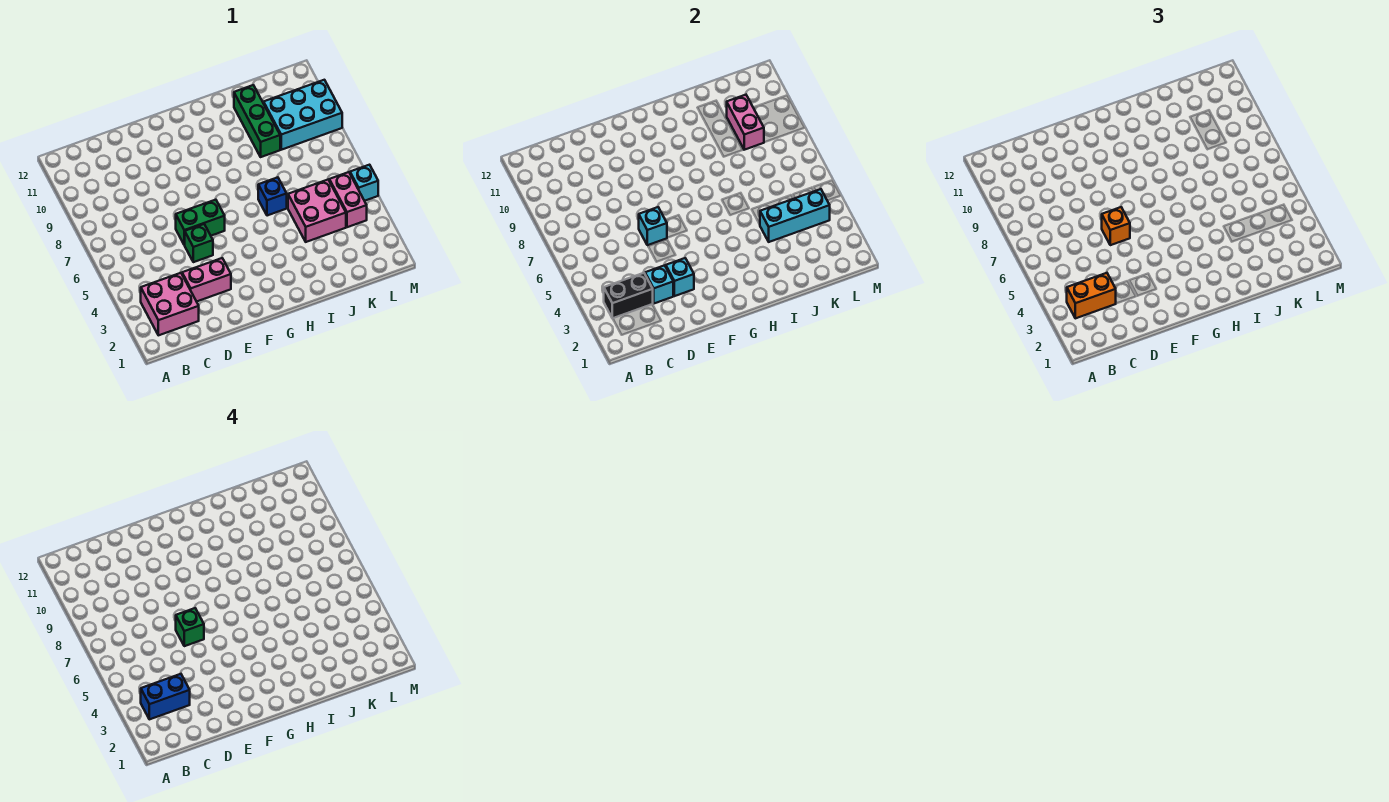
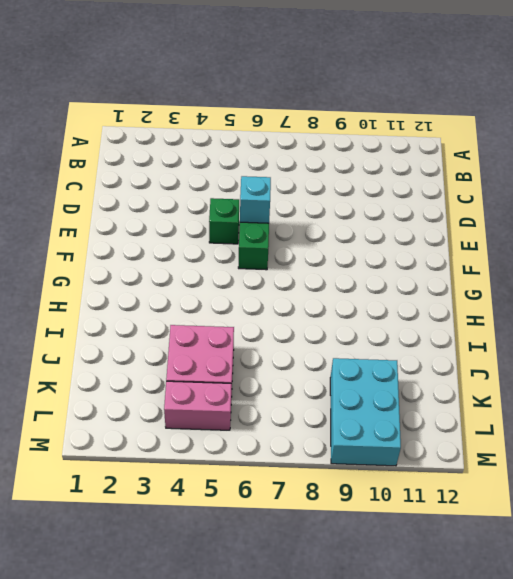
none -> pink brick B2:C3 level 1
none -> pink brick D3:E3 level 1
none -> blue brick I6 level 1

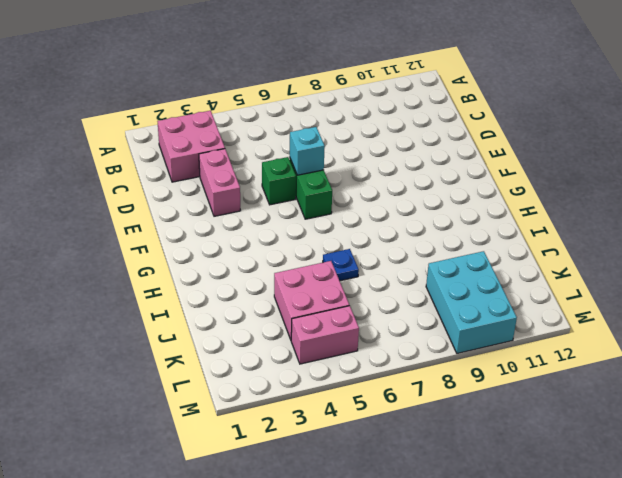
blue plate I6 level 1 -> blue brick I6 level 1
none -> green brick J9:J11 level 1
none -> cyan brick M5 level 1
none -> black brick B3:C3 level 2

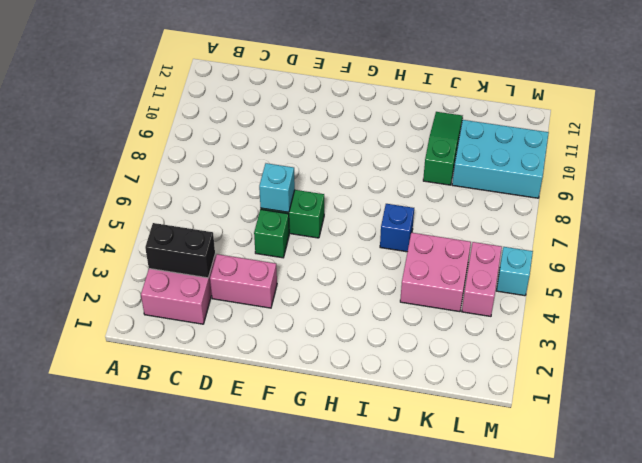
green slope J9:J11 level 1 top 9 -> green brick J9:J11 level 1
none -> cyan brick D3 level 2
none -> cyan brick E3 level 2
none -> cyan brick J4:L4 level 2

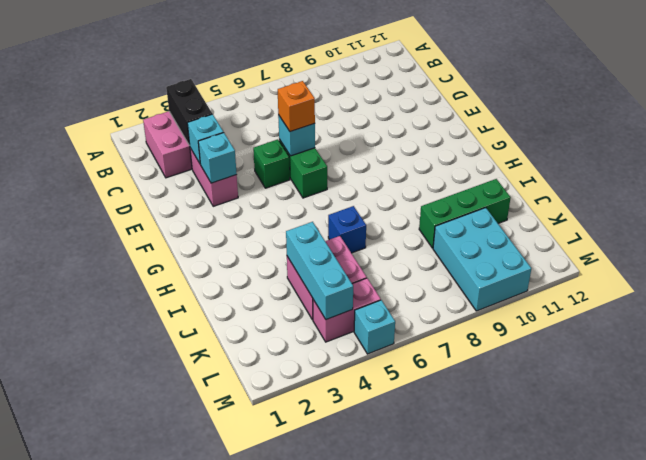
none -> pink brick K9:K10 level 2
none -> orange brick B3:C3 level 3
none -> blue brick B3:C3 level 4

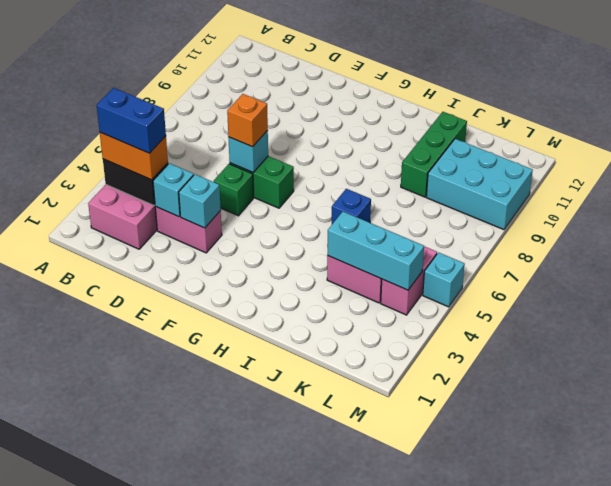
none -> pink brick K9:K10 level 2
none -> green brick E6 level 4

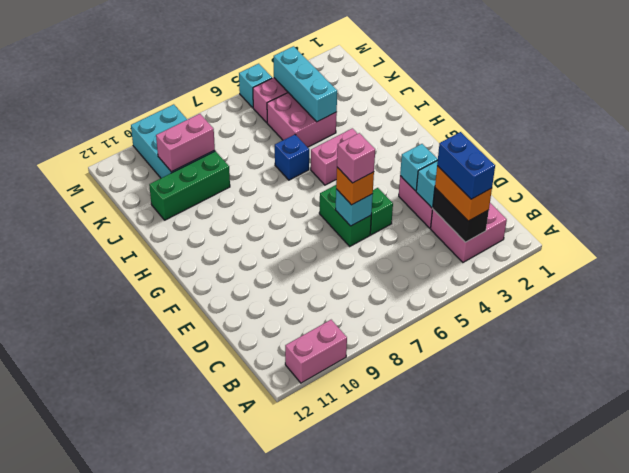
pink brick A10:A11 level 1 -> none
pink brick E6 level 4 -> green brick E6 level 4
pink brick H4:H5 level 1 -> none

